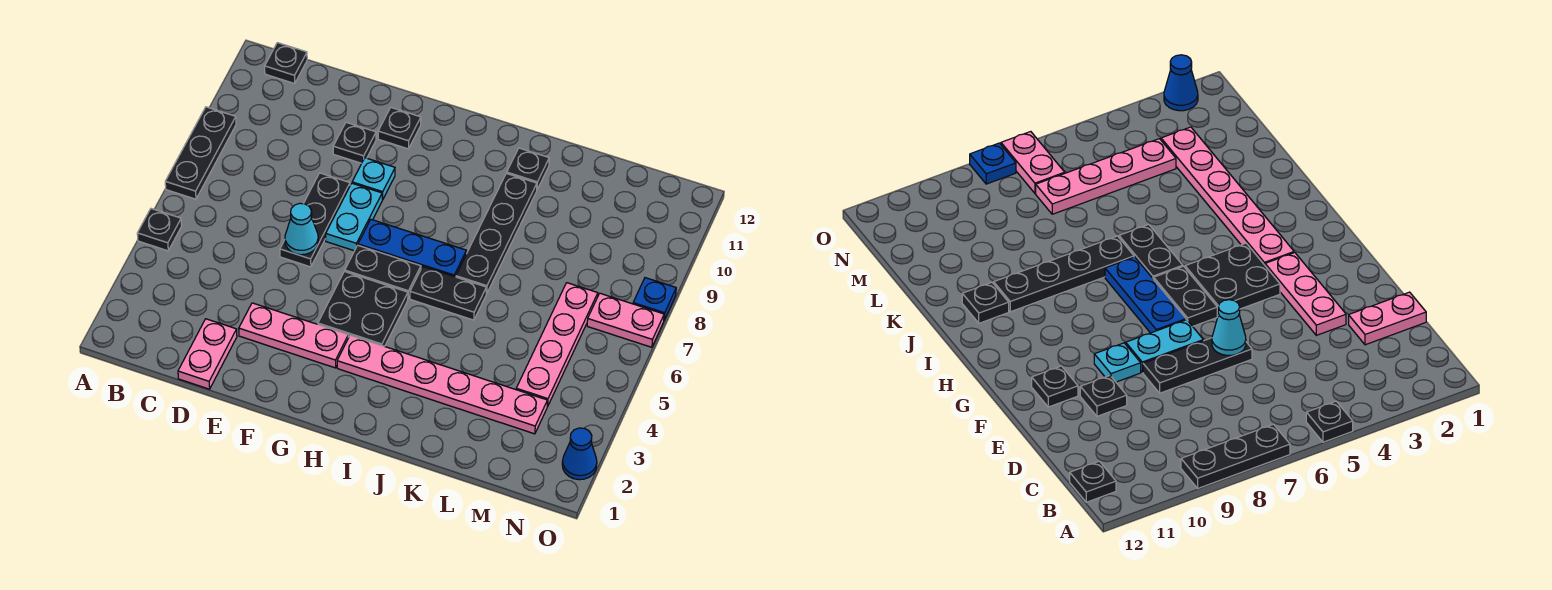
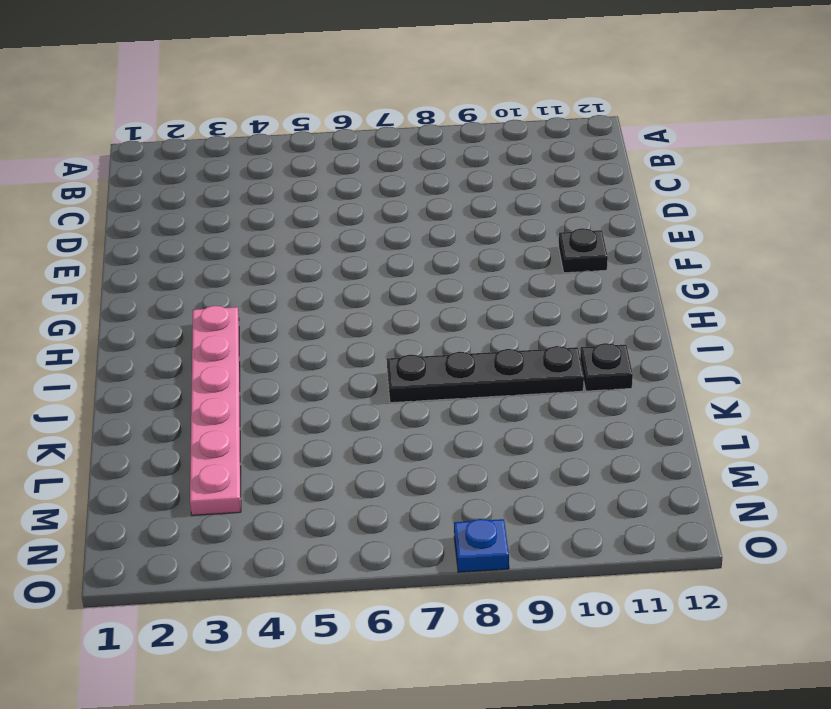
none -> black plate A5 level 1
none -> black plate A7:A9 level 1
none -> black plate B12 level 1

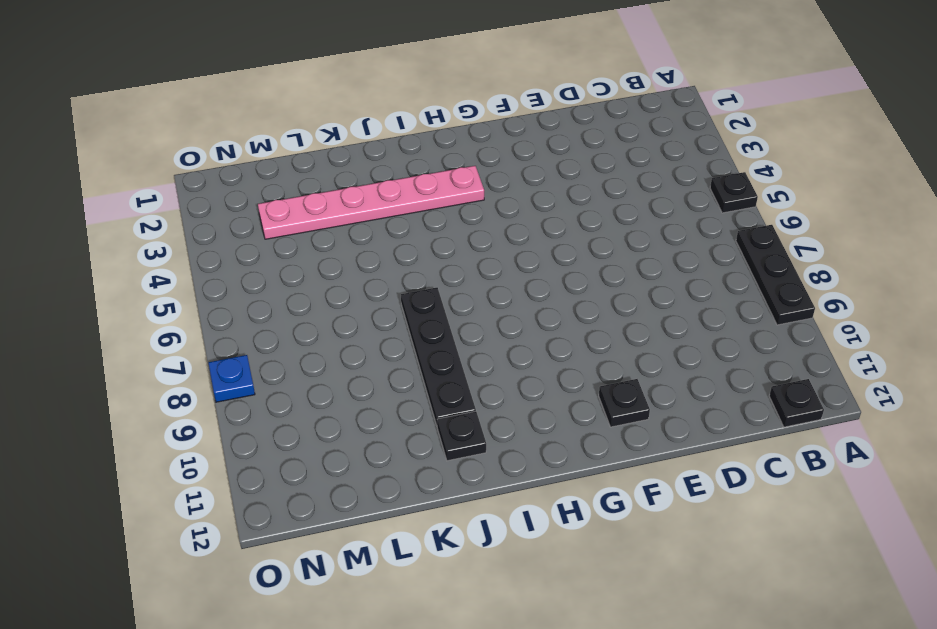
none -> pink plate D1:D2 level 1
none -> pink plate E3:G3 level 1
none -> black plate E6:E8 level 1

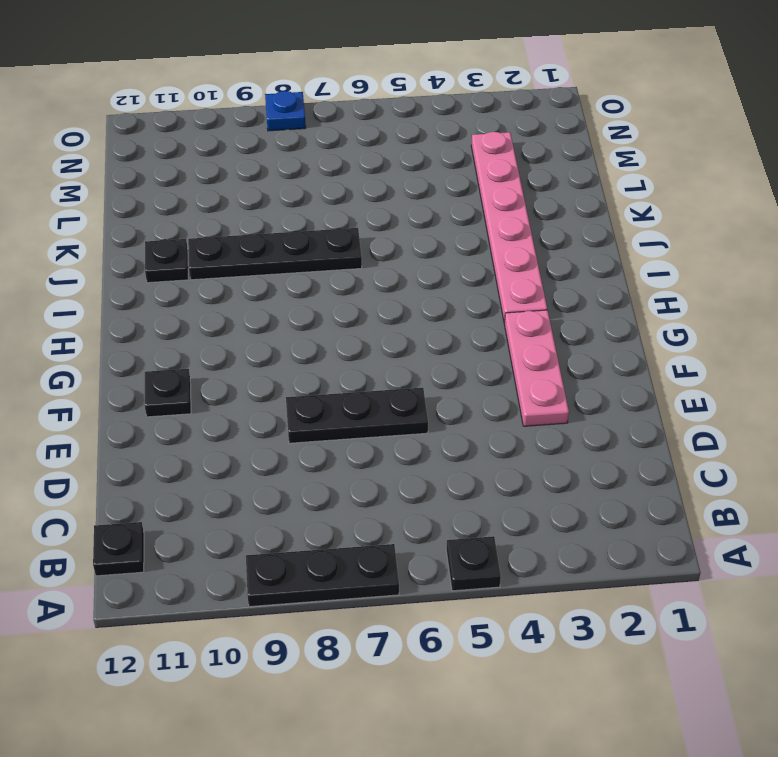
none -> pink plate D1:D2 level 1
none -> black plate E10 level 1
none -> cyan plate F7:F8 level 1

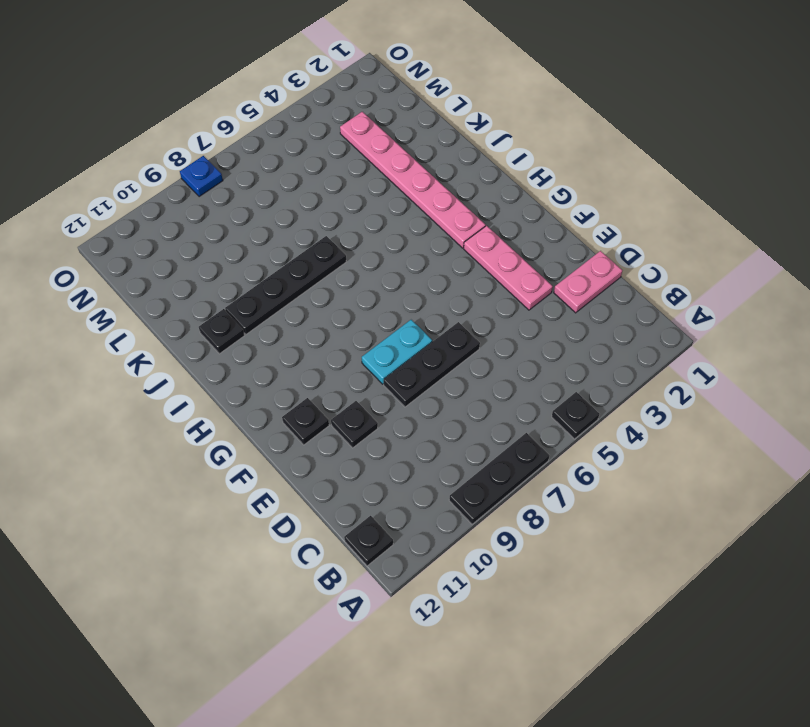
none -> cyan plate F9 level 1
none -> black plate G4:H5 level 1
none -> black plate G6:H6 level 1

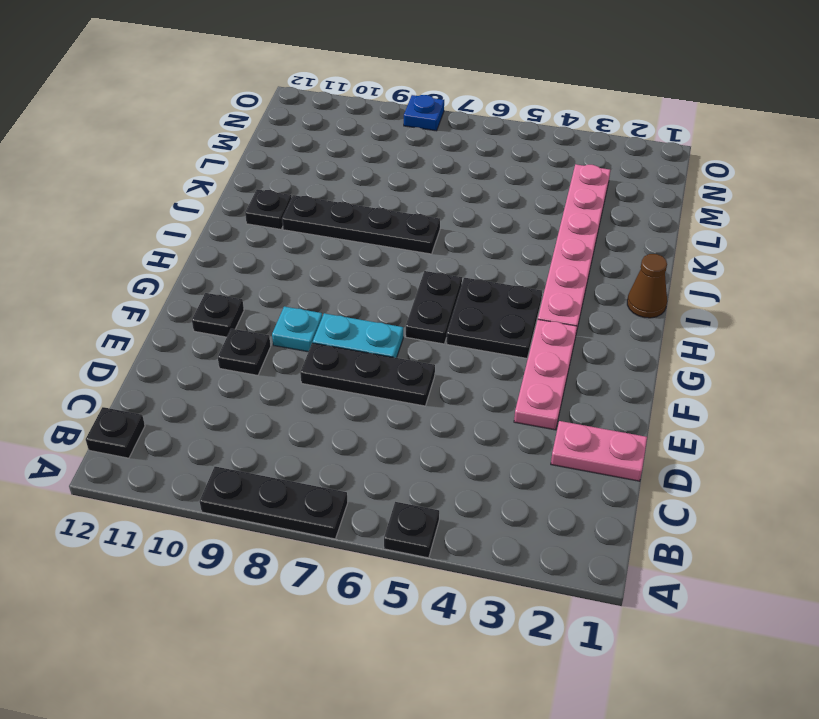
brown cone I1 level 1 -> none
none -> blue plate G7:I7 level 1
none -> black plate I6:J6 level 1
none -> pink plate M4:M7 level 1

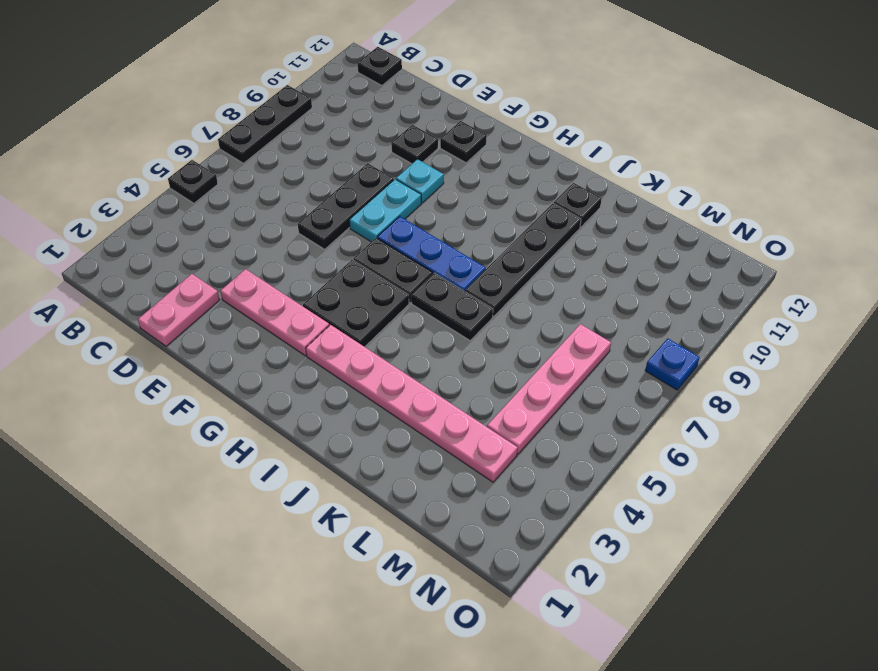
none -> pink plate N7:O7 level 1
none -> blue cone O2 level 1
none -> cyan cone E6 level 2

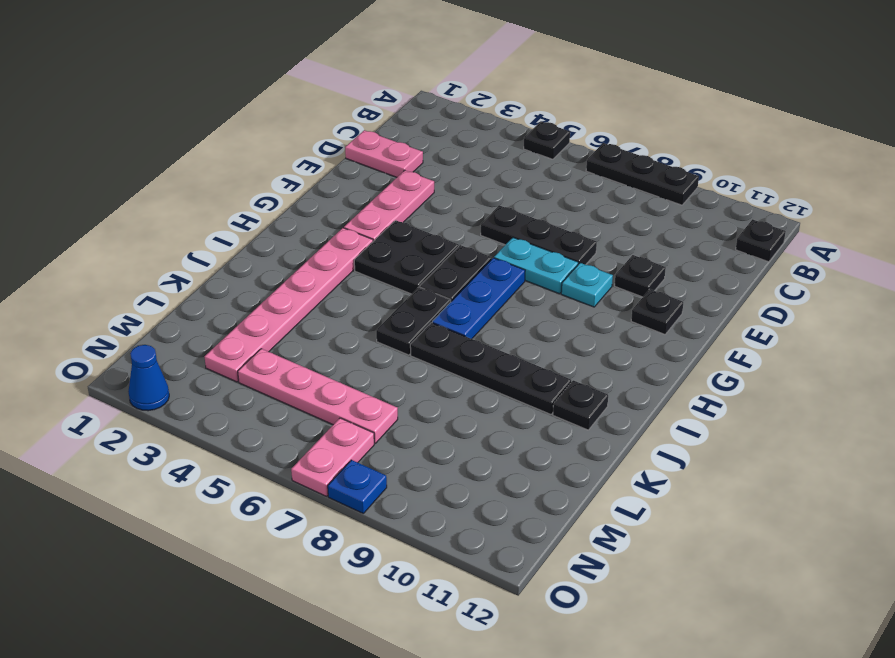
none -> cyan cone E6 level 2

